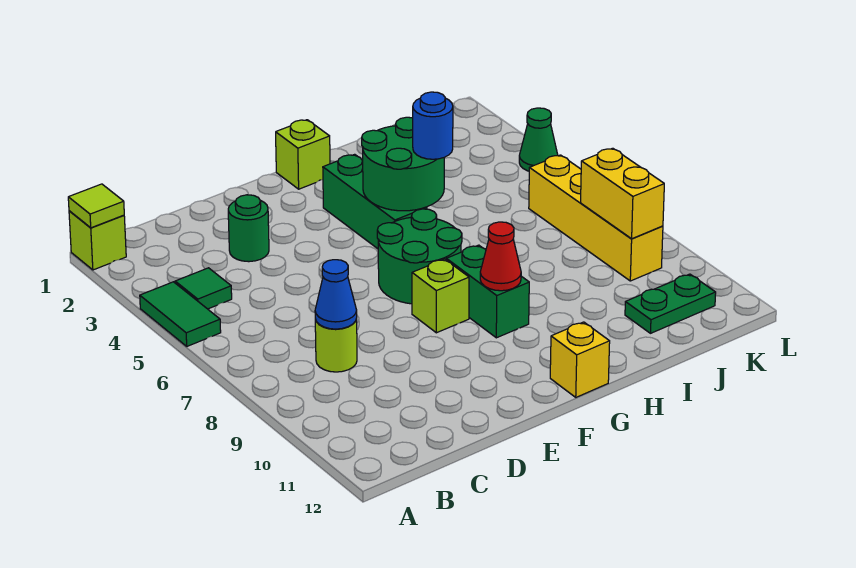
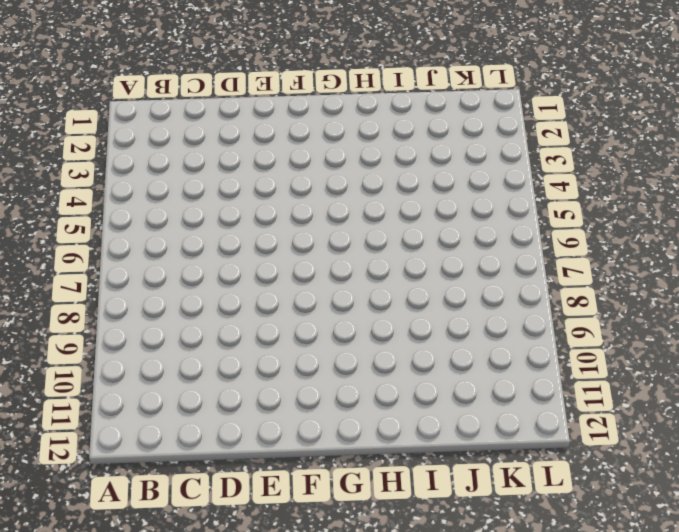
none -> lime brick A1 level 1
none -> green tile A4:A5 level 1
none -> green tile B4 level 1

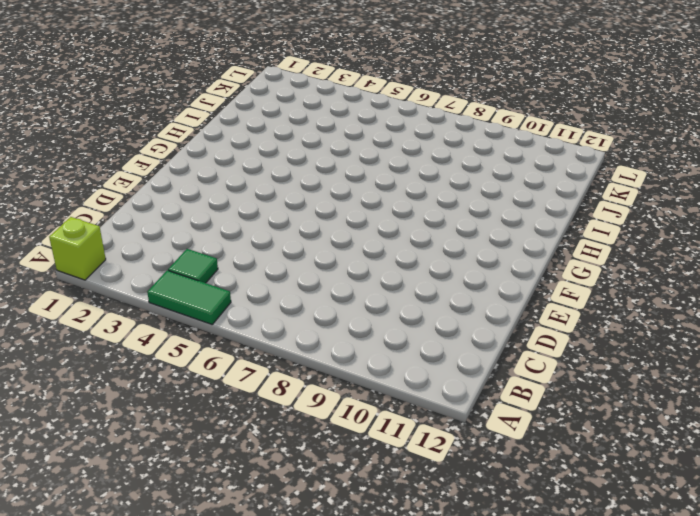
none -> lime round brick C8 level 1
none -> green round brick D3 level 1
none -> green round brick F6:G7 level 1

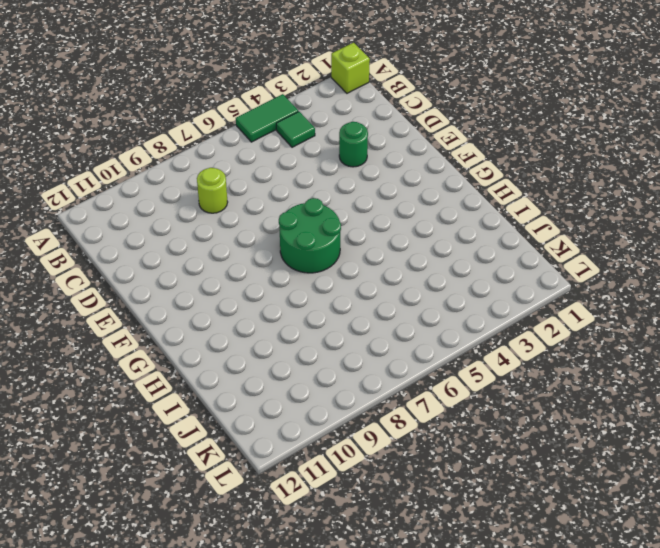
none -> lime brick F8 level 1
none -> lime brick G1 level 1
none -> green brick G3:G5 level 1

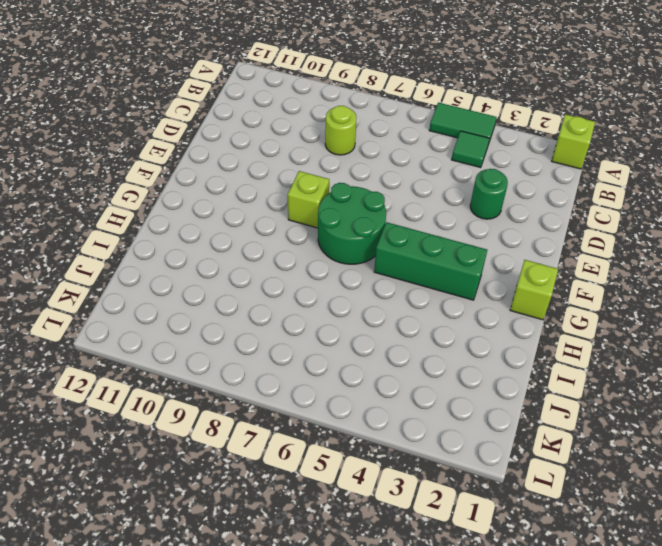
none -> green brick G8:G9 level 1
none -> yellow brick G12 level 1
none -> green plate J11:K11 level 1

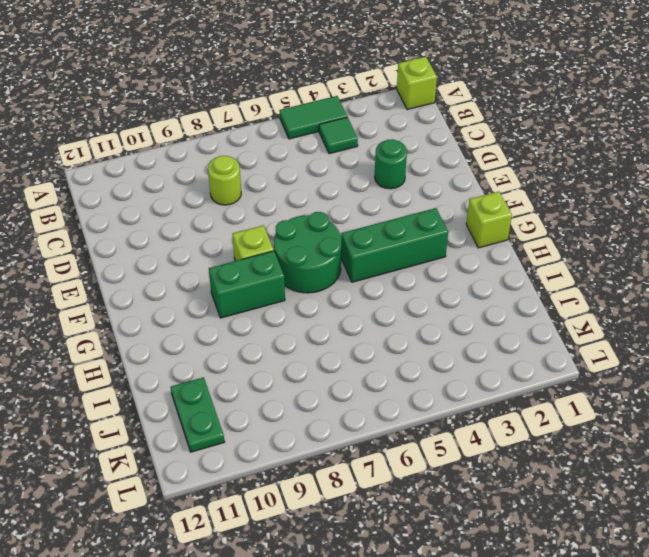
none -> yellow brick G12 level 1
none -> yellow brick K6:K9 level 1
none -> green cone L4 level 1

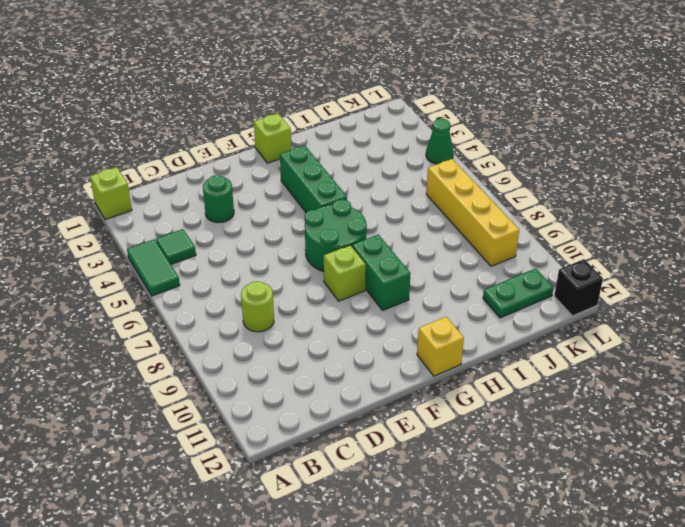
black brick L12 level 1 -> none
none -> lime tile A1 level 2
none -> blue cone C8 level 2
none -> green round brick G4:H5 level 2

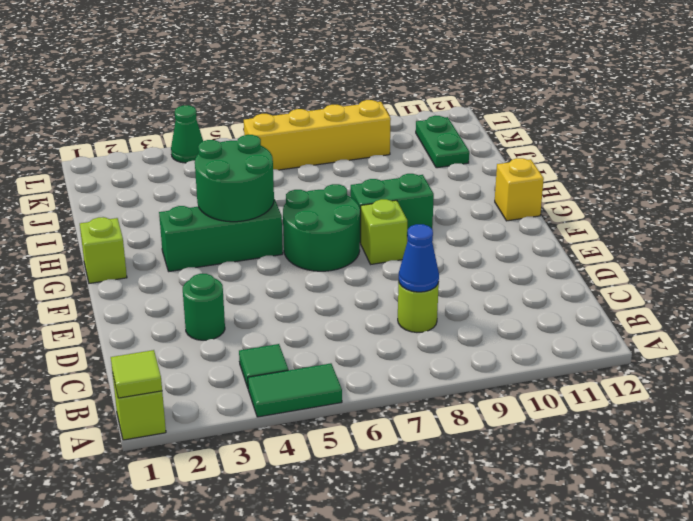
none -> red cone G9 level 2
none -> yellow brick K8:K9 level 2
none -> blue round brick H5 level 3

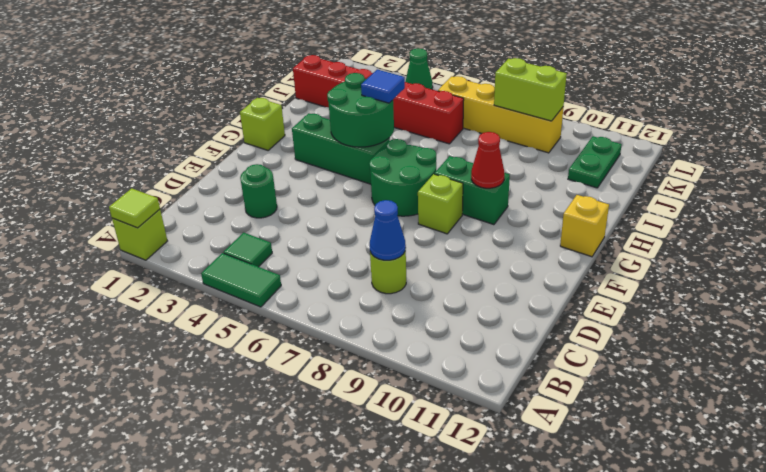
blue tile H5 level 3 -> blue round brick H5 level 3
red brick J1:J6 level 1 -> none
lime brick K8:K9 level 2 -> yellow brick K8:K9 level 2

